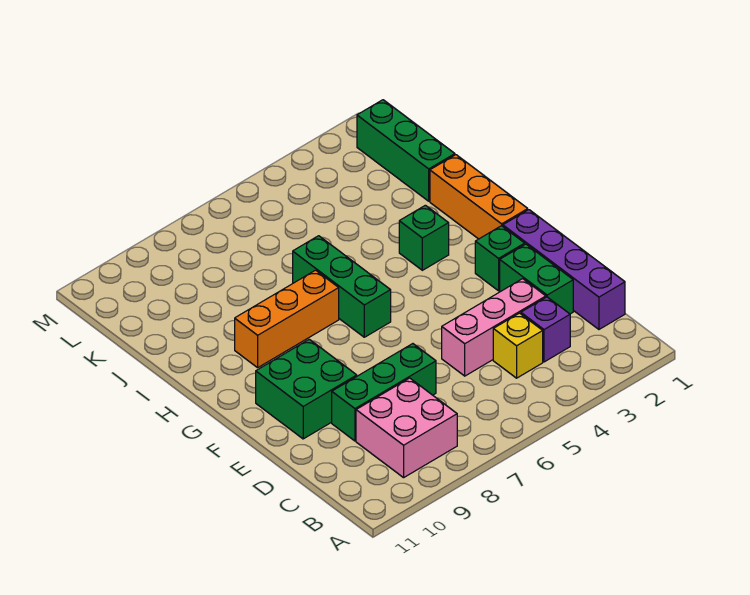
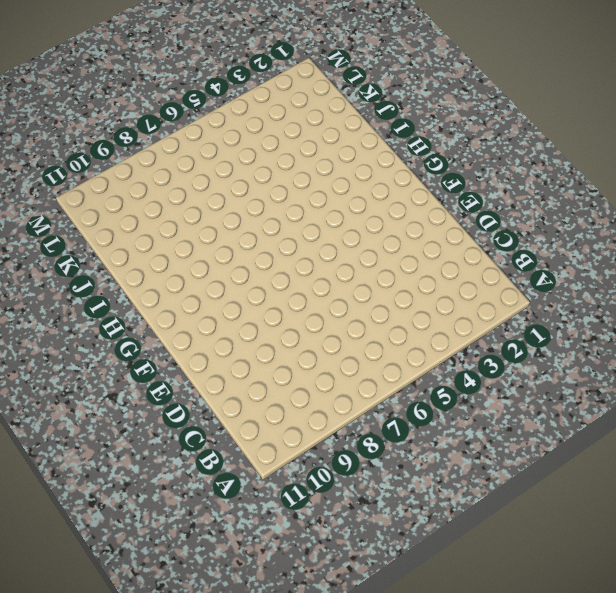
none -> pink brick B8:C9 level 1
none -> purple brick C1:F1 level 1
none -> purple brick C3 level 1

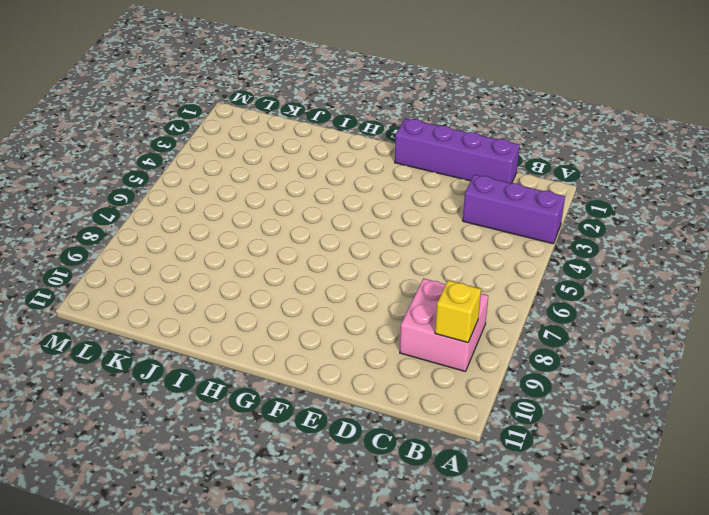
purple brick A3:C3 level 1 -> purple brick C3 level 1
yellow brick B9 level 2 -> yellow brick C4 level 1
none -> green brick D2:E2 level 1
none -> pink brick D3:D5 level 1
none -> green brick D7:D9 level 1

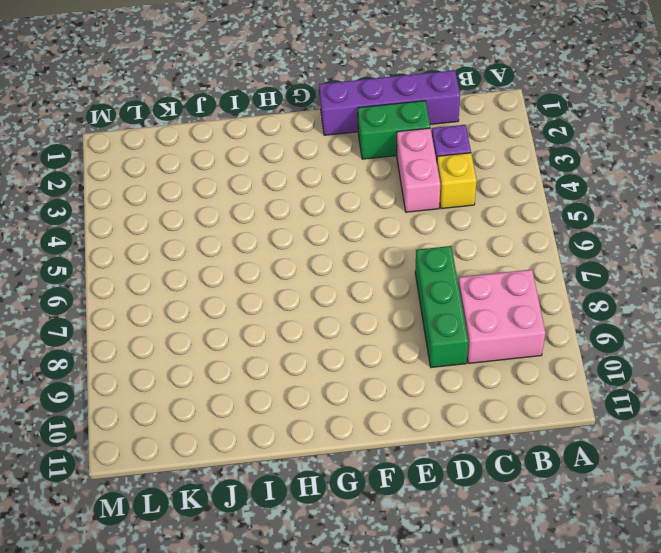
pink brick D3:D4 level 1 -> pink brick D3:D5 level 1
none -> green brick E9:F10 level 1
none -> green brick F2 level 1
none -> orange brick G1:I1 level 1

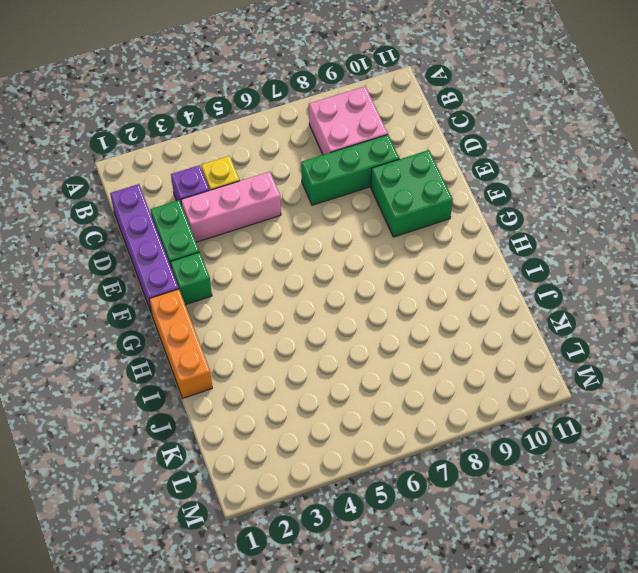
none -> green brick G6:I6 level 1
none -> green brick H3 level 1
none -> orange brick H7:H9 level 1

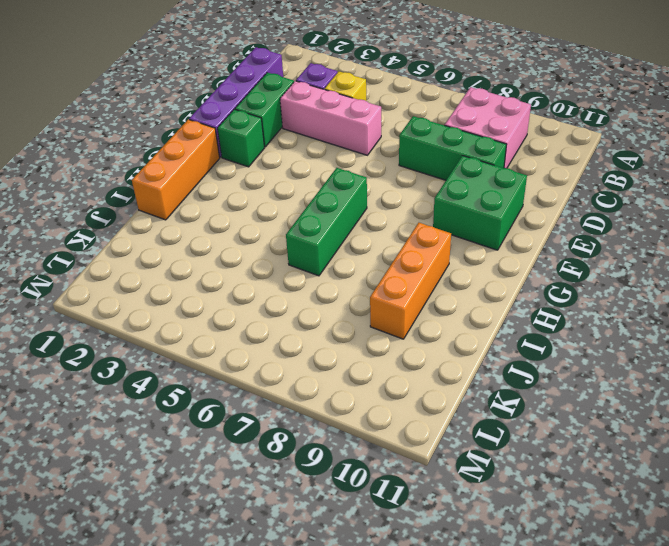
orange brick H9:J9 level 1 -> orange brick H7:H9 level 1
none -> green brick H3 level 1
none -> green brick J1:L1 level 1

